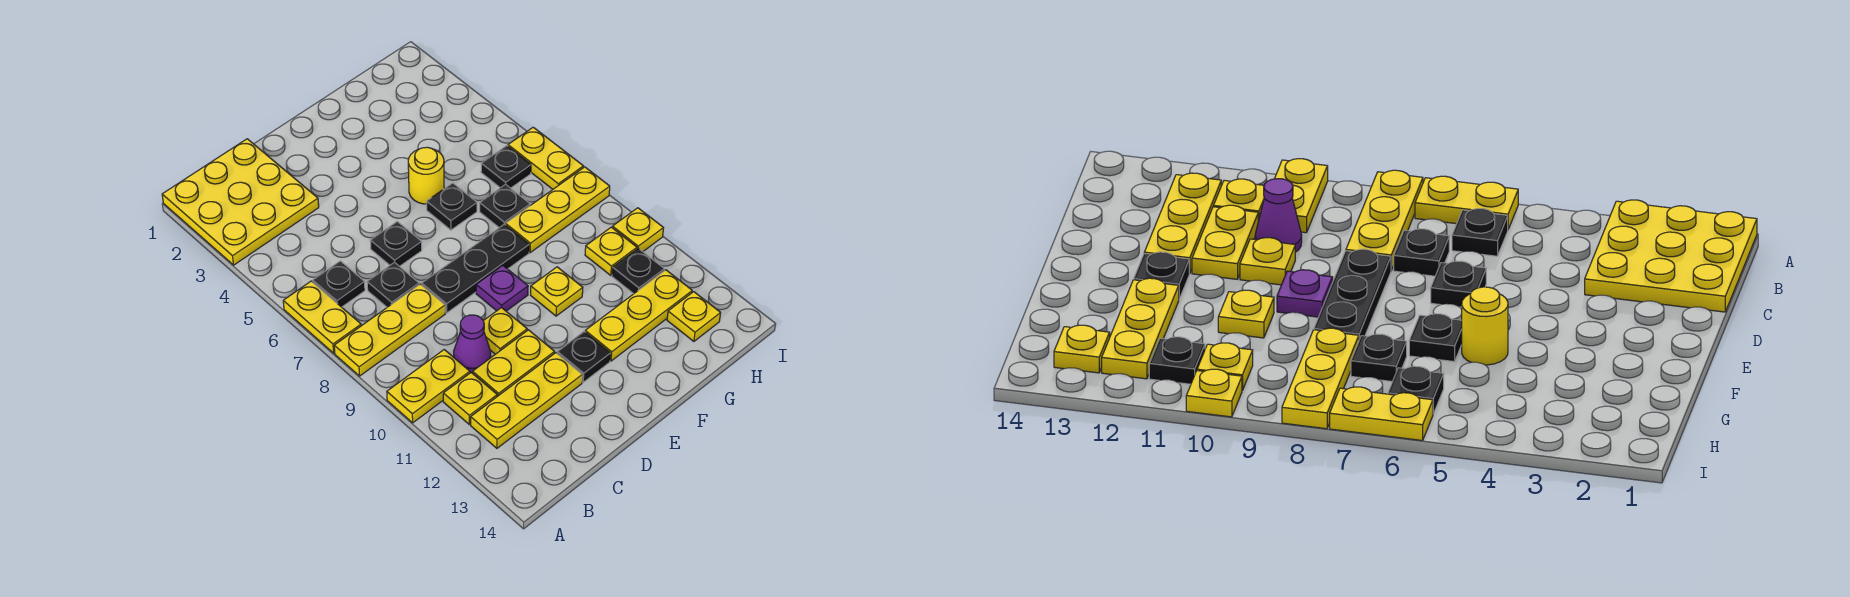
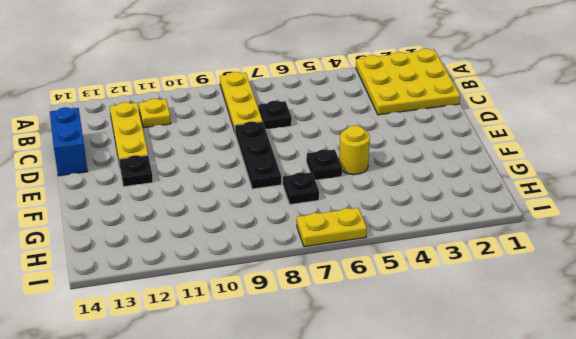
blue brick C14:D14 level 1 -> none
none -> yellow plate A6:A7 level 1
none -> yellow plate A10:B10 level 1
none -> black plate B6 level 1

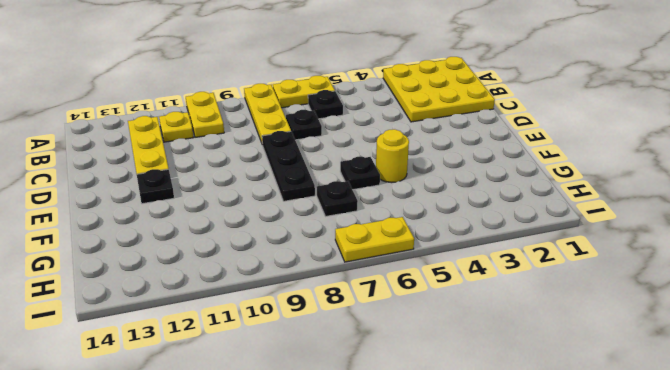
none -> purple cone C10 level 1
none -> yellow plate C11:D11 level 1
none -> black plate D6 level 1

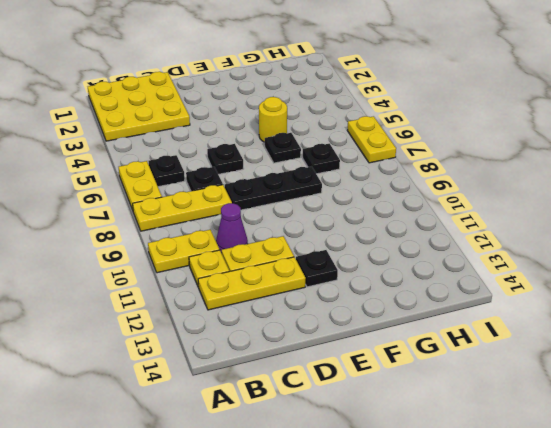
none -> yellow plate D10 level 1
none -> purple plate E9 level 1
none -> yellow plate F10 level 1

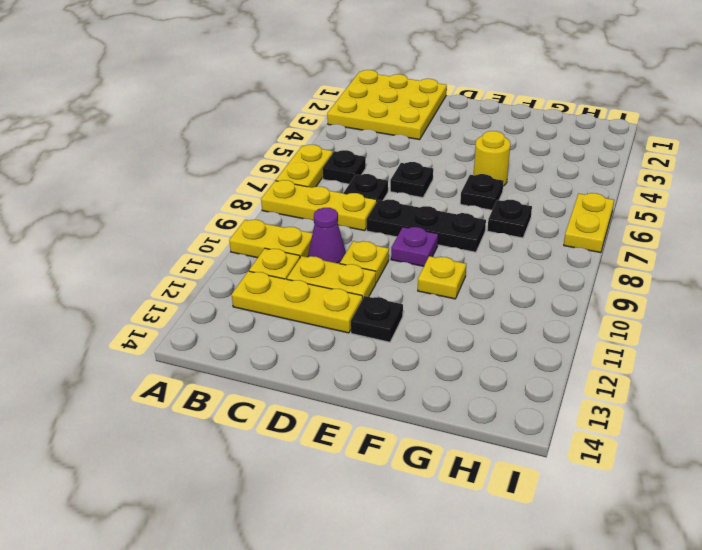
none -> yellow plate F12:H12 level 1
none -> yellow plate G8:I8 level 1
none -> black plate H6 level 1

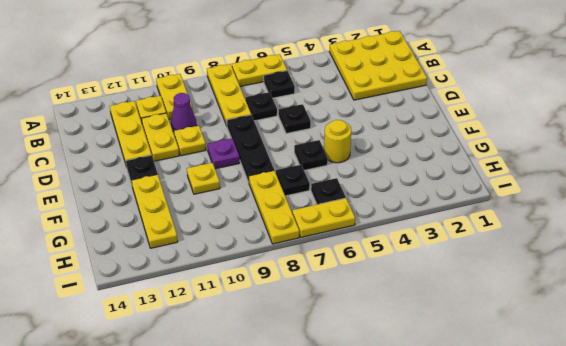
none -> yellow plate H10 level 1
none -> black plate H11 level 1
none -> yellow plate H13 level 1

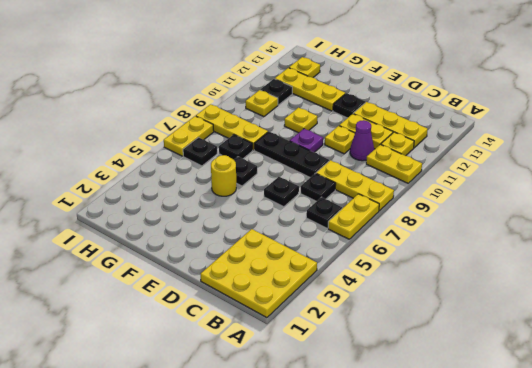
none -> yellow plate I10 level 1

